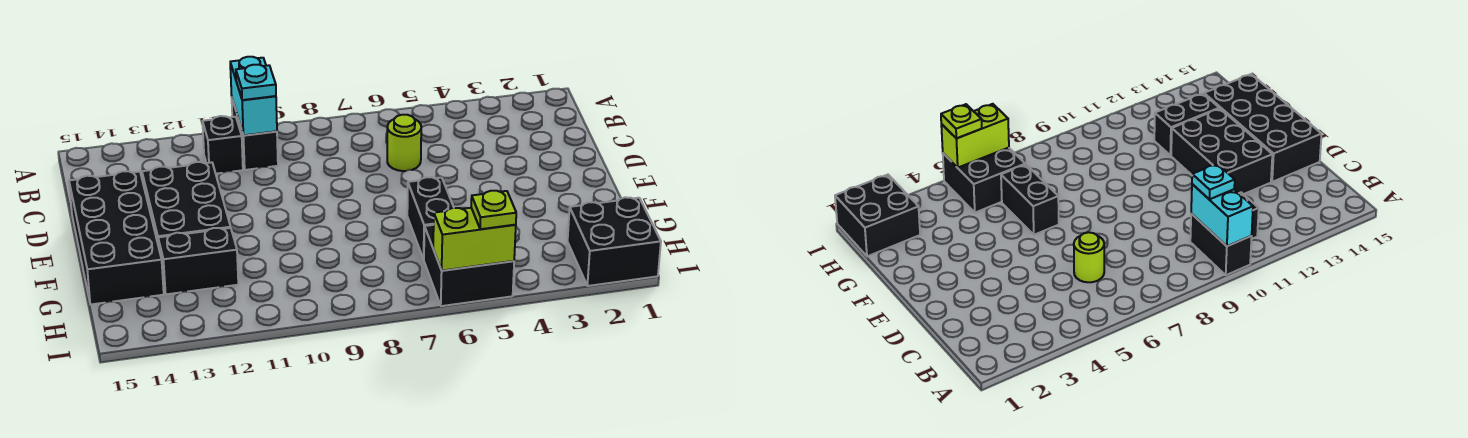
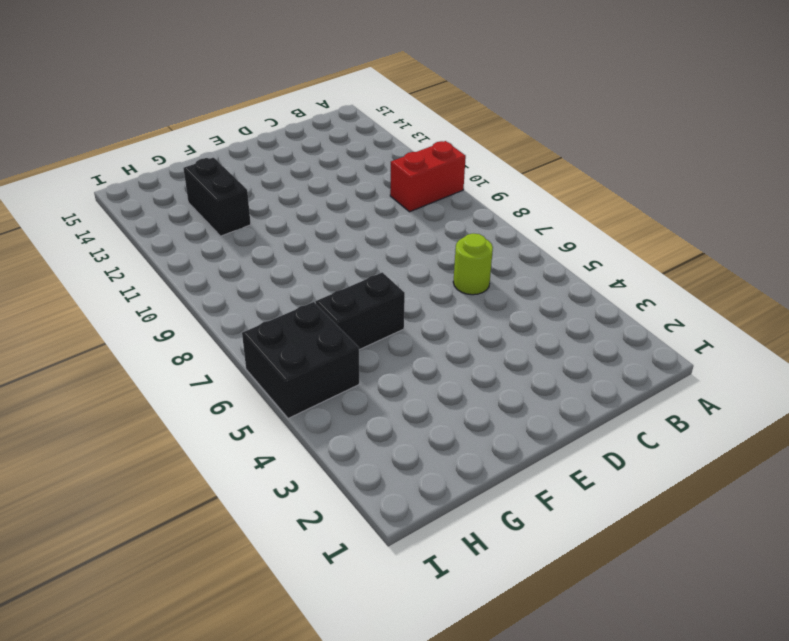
red brick A10:B10 level 1 -> black brick A10:B10 level 1
none -> black brick B11 level 1
none -> black brick D12:F13 level 1
none -> black brick D14:G15 level 1

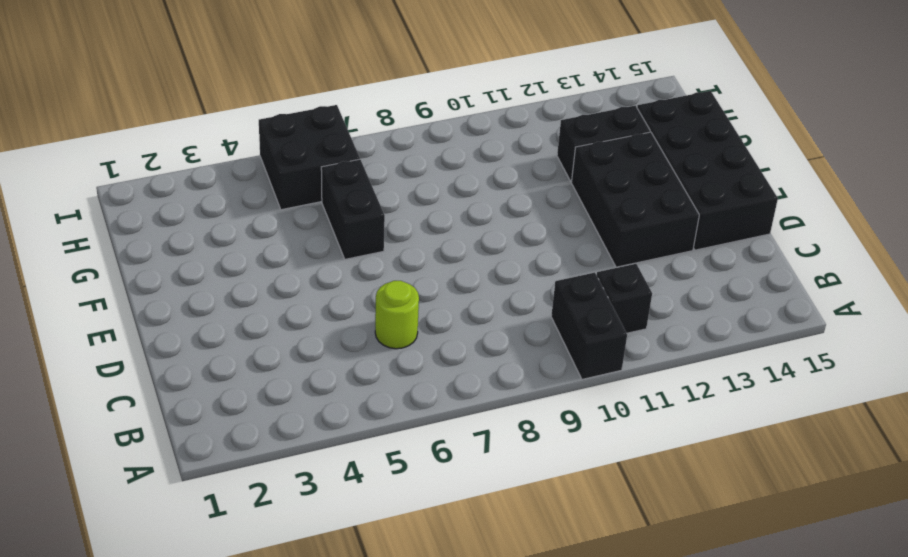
none -> black brick H1:I2 level 1
none -> cyan brick A10:B10 level 2
none -> lime brick I5:I6 level 2

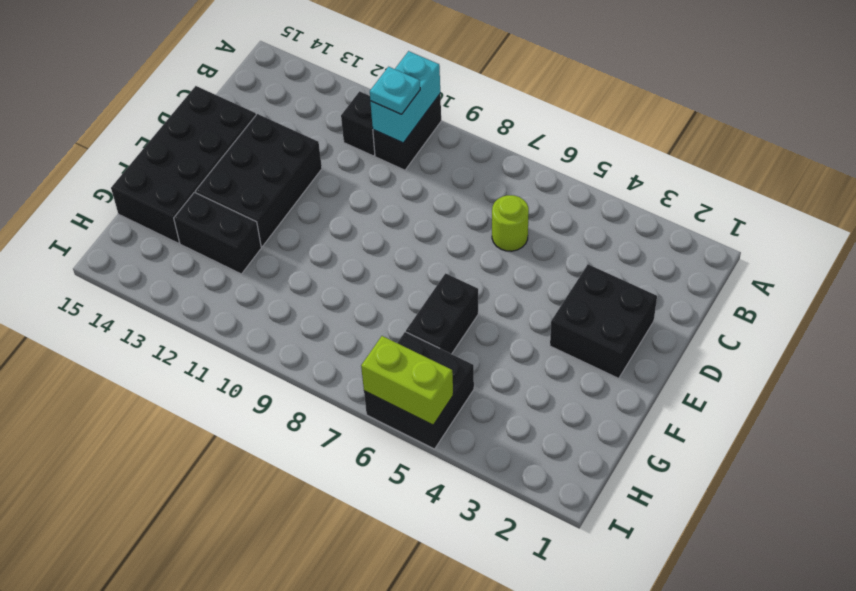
black brick D2:E3 level 1 -> black brick H1:I2 level 1
none -> lime plate I5 level 3

